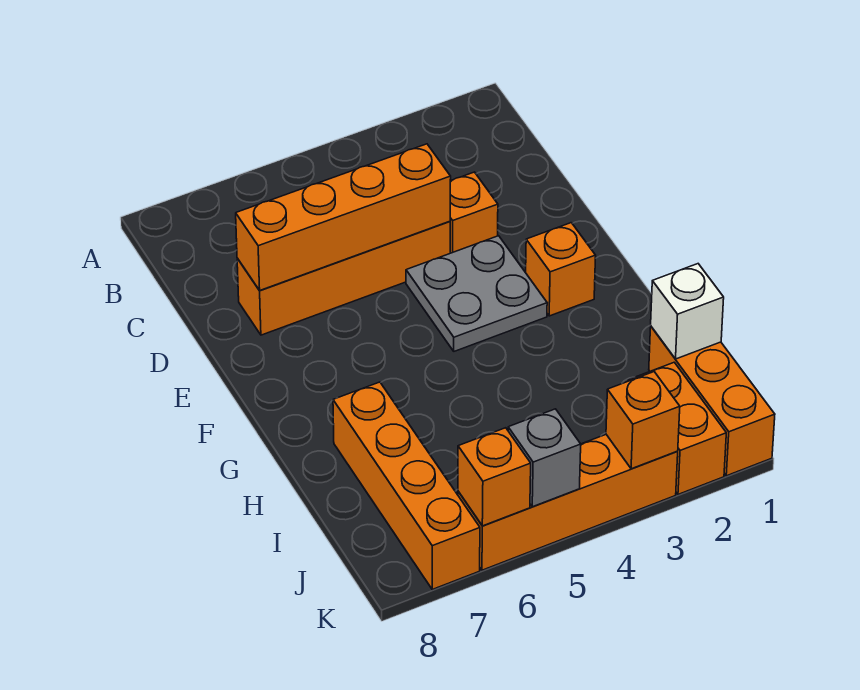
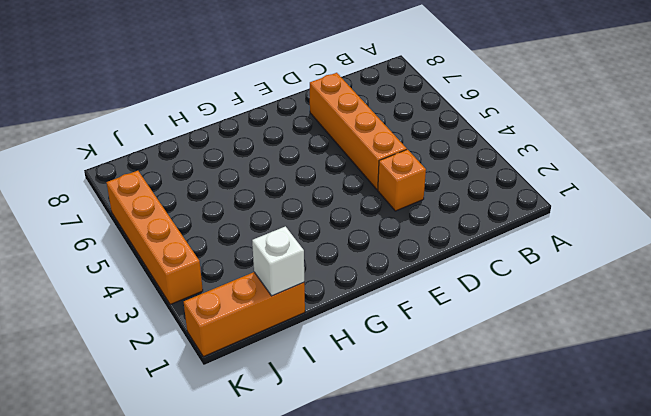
none -> grey plate E3:F4 level 1
none -> orange brick F2 level 1
none -> orange brick H7:K7 level 1

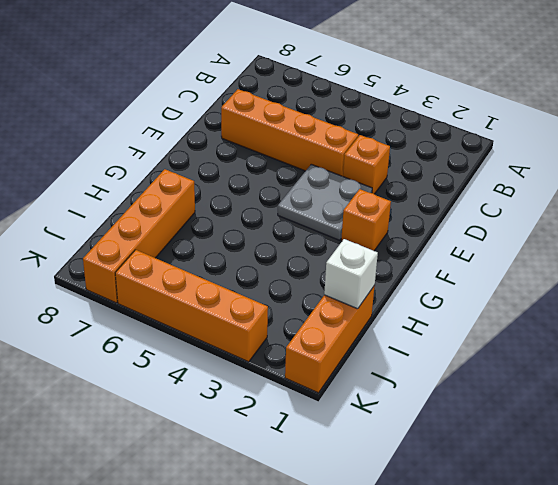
none -> orange brick J2:K2 level 1
none -> orange brick D4:D7 level 2
none -> orange brick K3 level 2

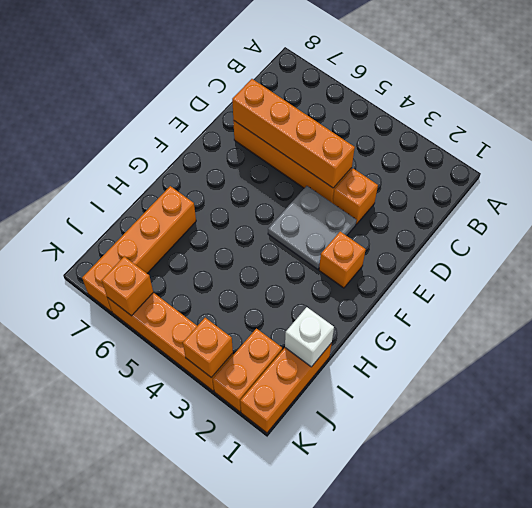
none -> grey brick K5 level 2

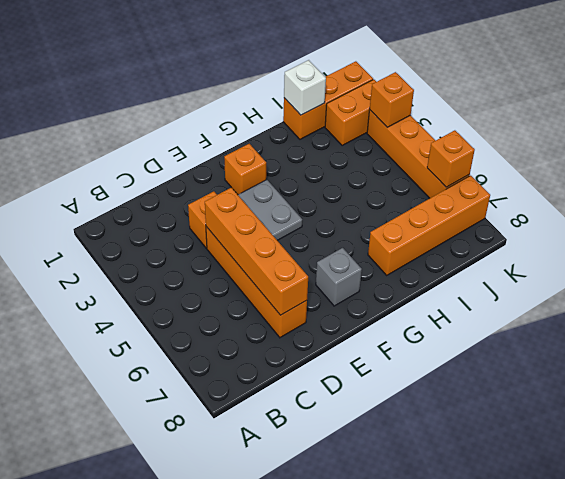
grey brick F7 level 1 -> grey brick K5 level 2

